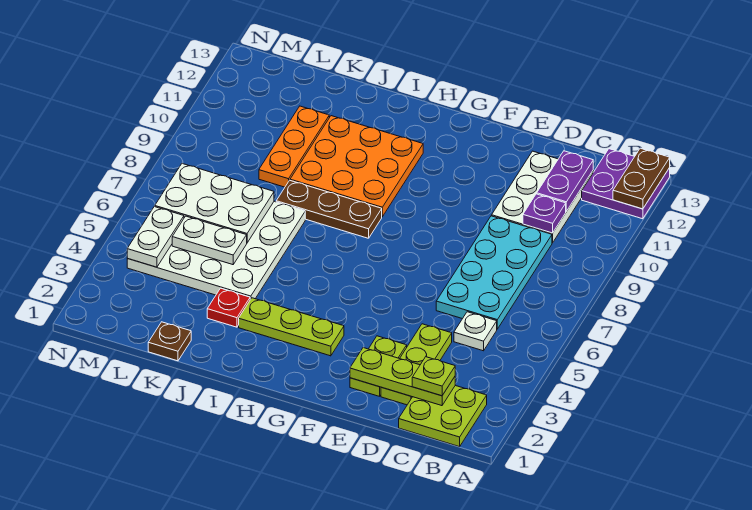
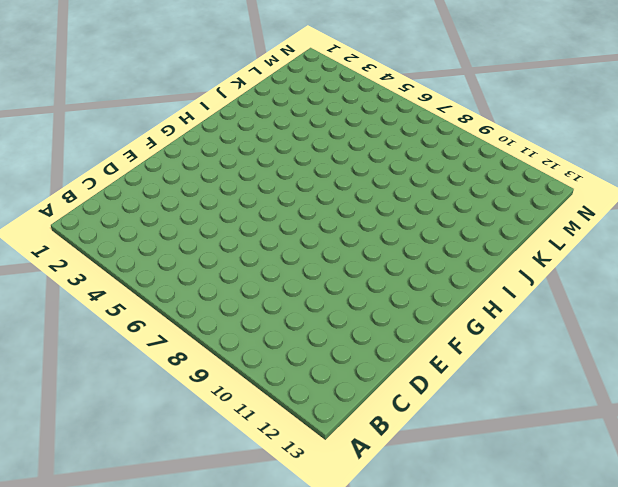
none -> purple plate A12:B13 level 1
none -> lime plate B1:C2 level 1
none -> white plate C5 level 1

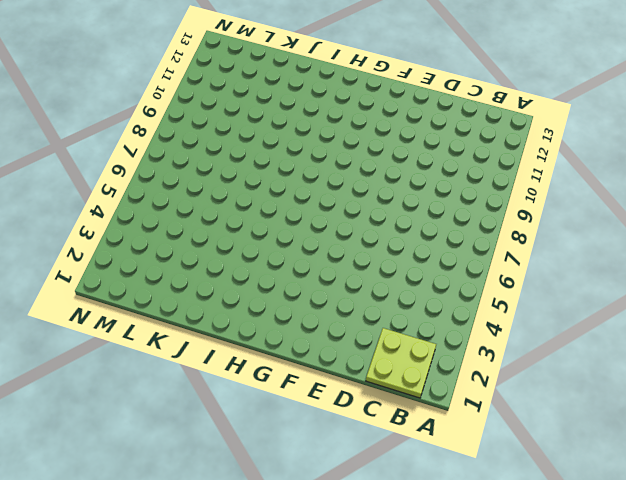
none -> purple plate A12:B13 level 1
none -> white plate C5 level 1
none -> cyan plate C6:D9 level 1

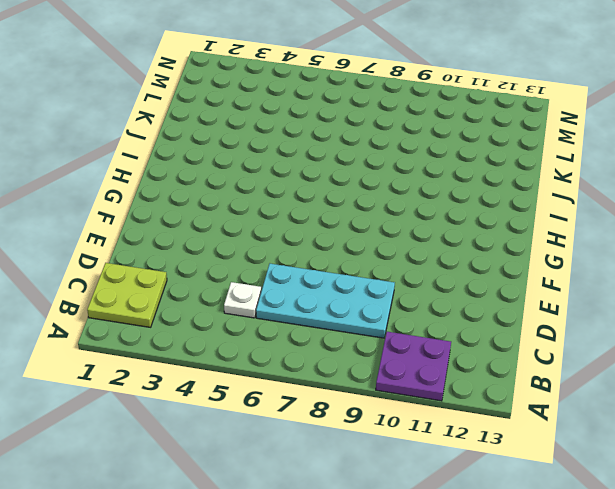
purple plate A10:B11 level 1 -> purple plate A12:B13 level 1
none -> white plate C10:D12 level 1
none -> lime plate D2:D4 level 1
none -> lime plate E2:E3 level 1

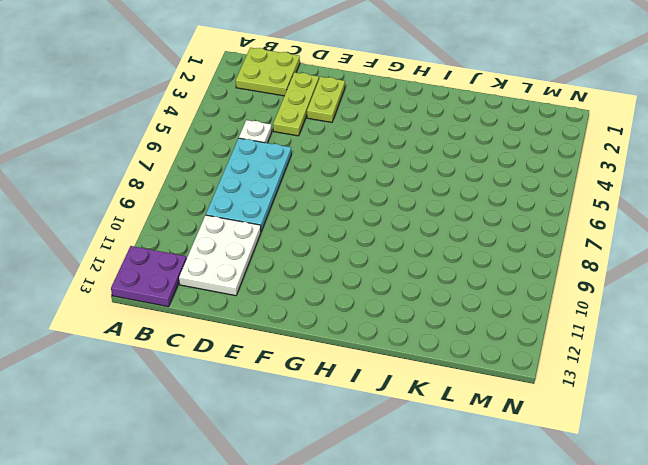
none -> lime plate G3:I3 level 1
none -> brown plate H8:J8 level 1
none -> orange plate H9:J11 level 1

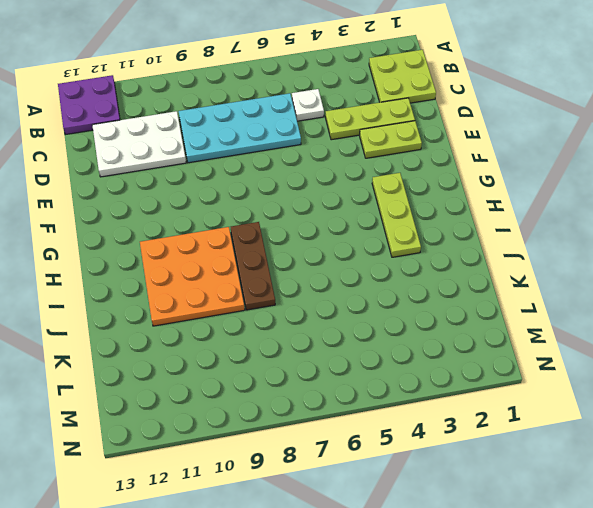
none -> red plate J3 level 1
none -> white plate J4:M7 level 1
none -> brown plate K1 level 1

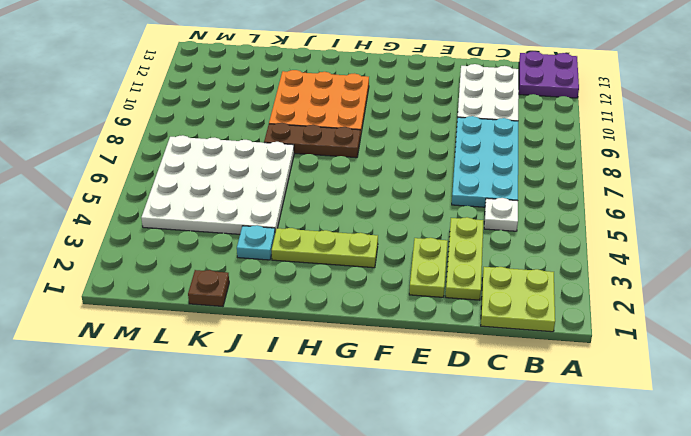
cyan plate J3 level 1 -> red plate J3 level 1
none -> orange plate K9:K11 level 1
none -> brown plate A12:A13 level 2
none -> lime plate C2:E2 level 2

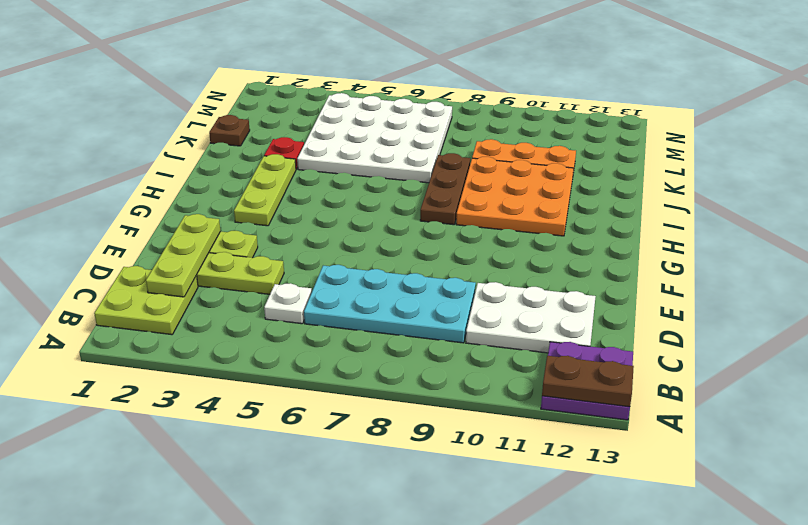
none -> purple plate C10 level 2
none -> purple plate C11:C12 level 2
none -> white plate K5:L5 level 2

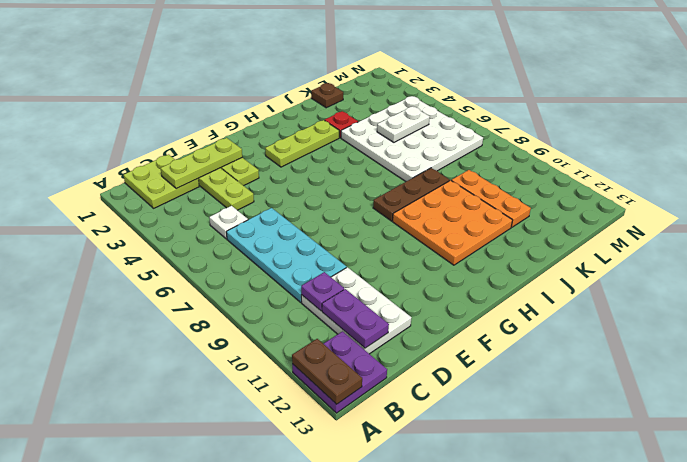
none -> white plate K6:M7 level 2
none -> white plate M4:M5 level 2
none -> lime plate C2 level 3

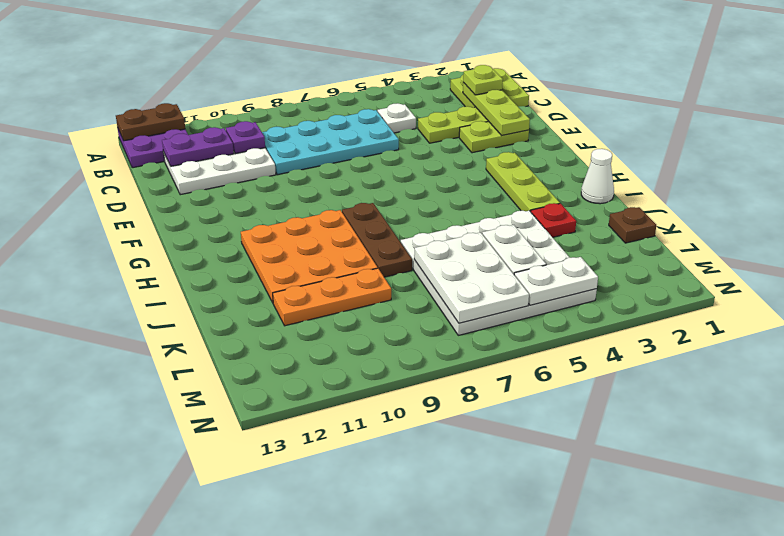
white cone I1 level 1 -> none

